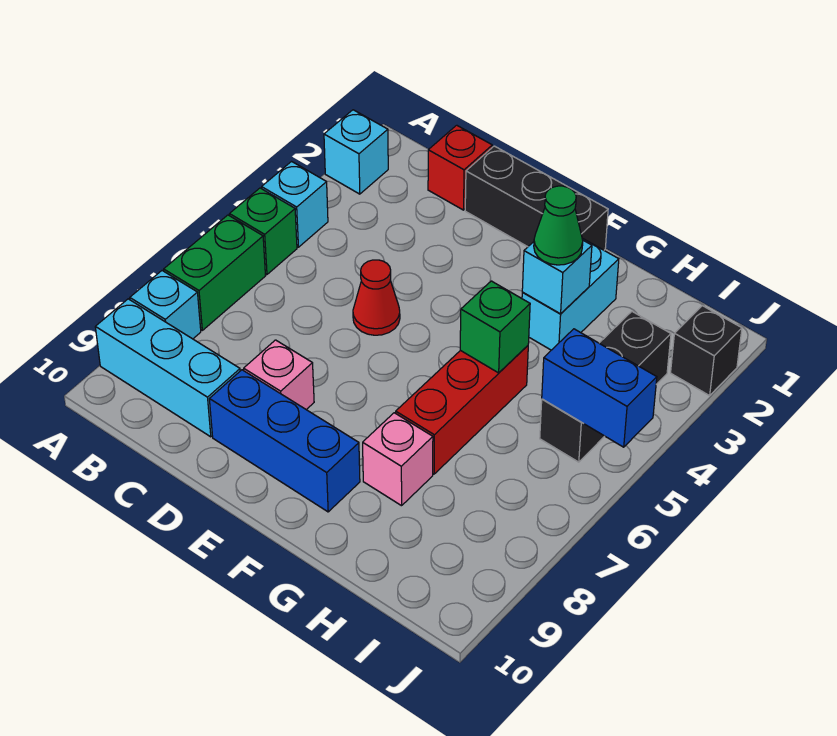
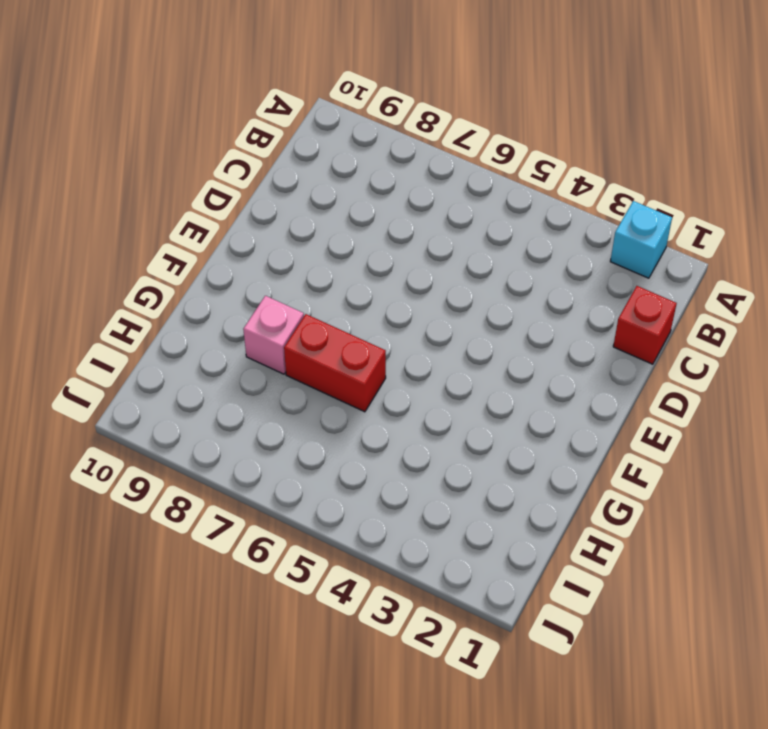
red brick G6:G7 level 1 -> red brick G5:G7 level 1
none -> cyan brick A4 level 1
none -> green brick A5 level 1
none -> green brick A6:A7 level 1

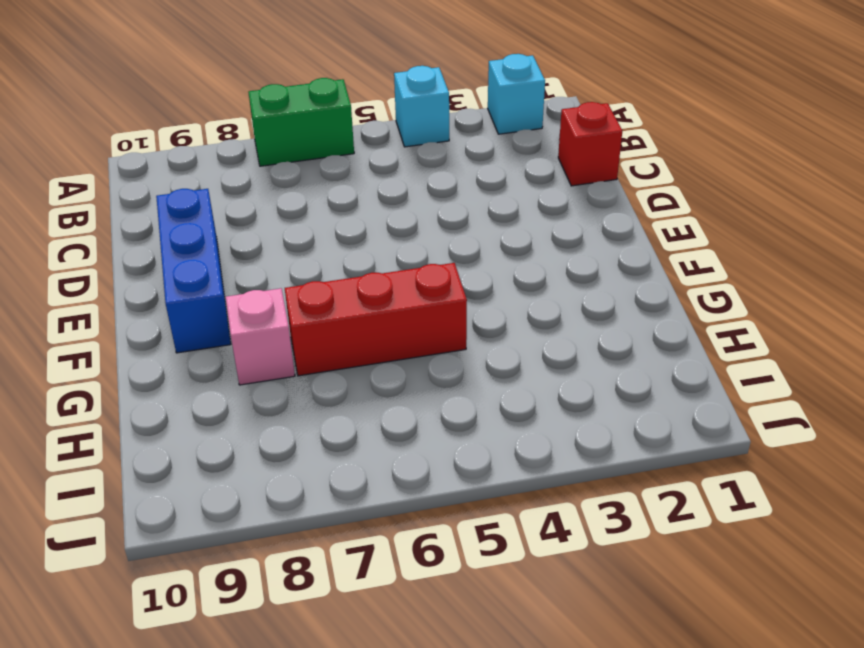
none -> green brick A5 level 1
none -> cyan brick A8 level 1
none -> cyan brick A9:C9 level 1

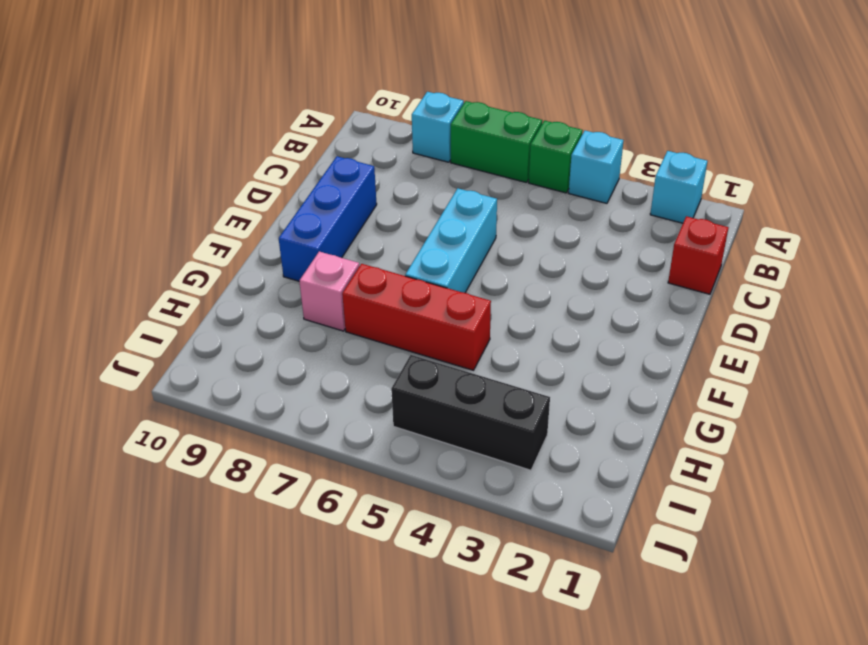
cyan brick D6:F6 level 1 -> cyan brick A9:C9 level 1
none -> black brick D1:F1 level 1
none -> red cone D5 level 1
none -> pink brick D8 level 1

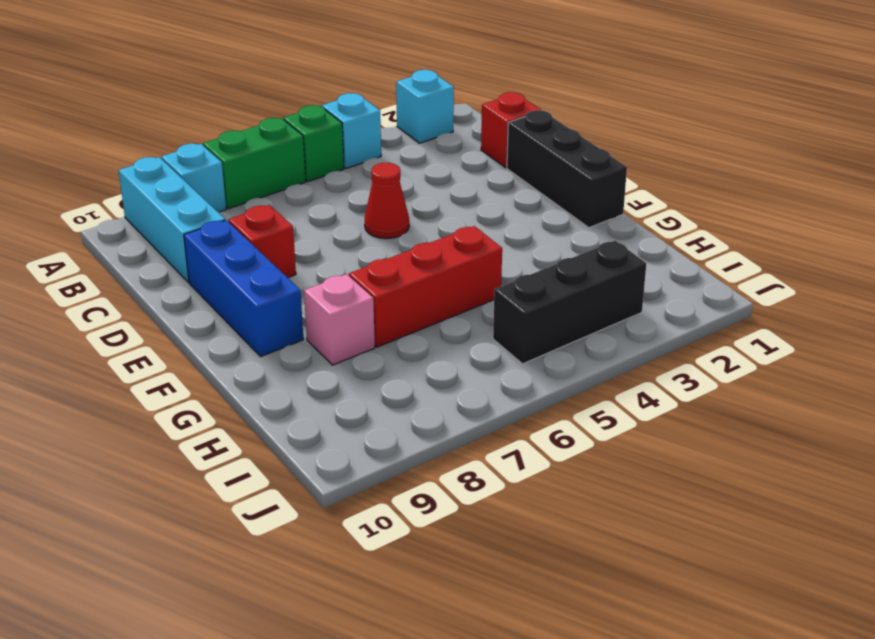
red brick D8 level 1 -> pink brick D8 level 1
none -> cyan brick G2:G3 level 1
none -> black brick J2 level 1
none -> cyan brick G3 level 2

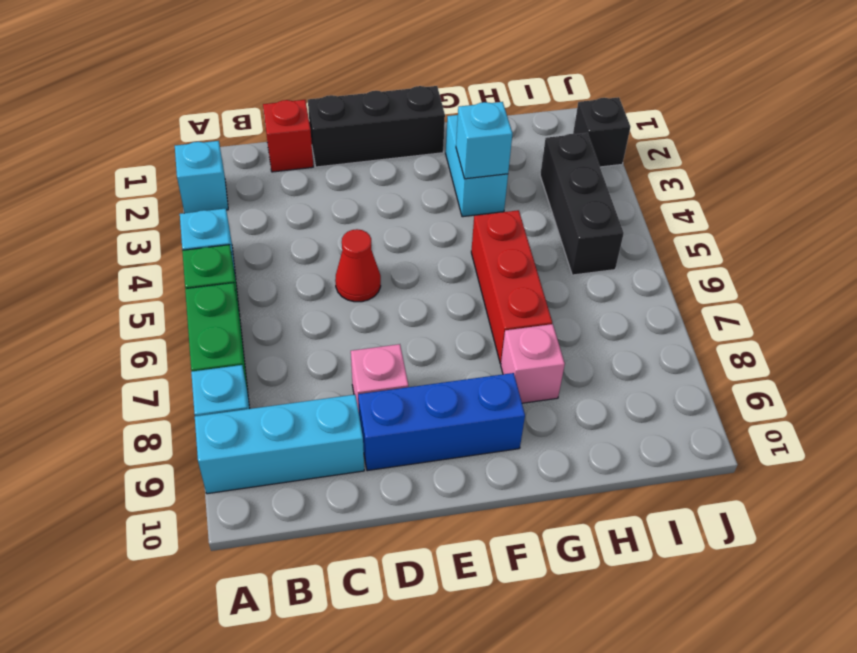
none -> green brick G5 level 2
none -> blue brick I5:J5 level 2
none -> green cone G3 level 3

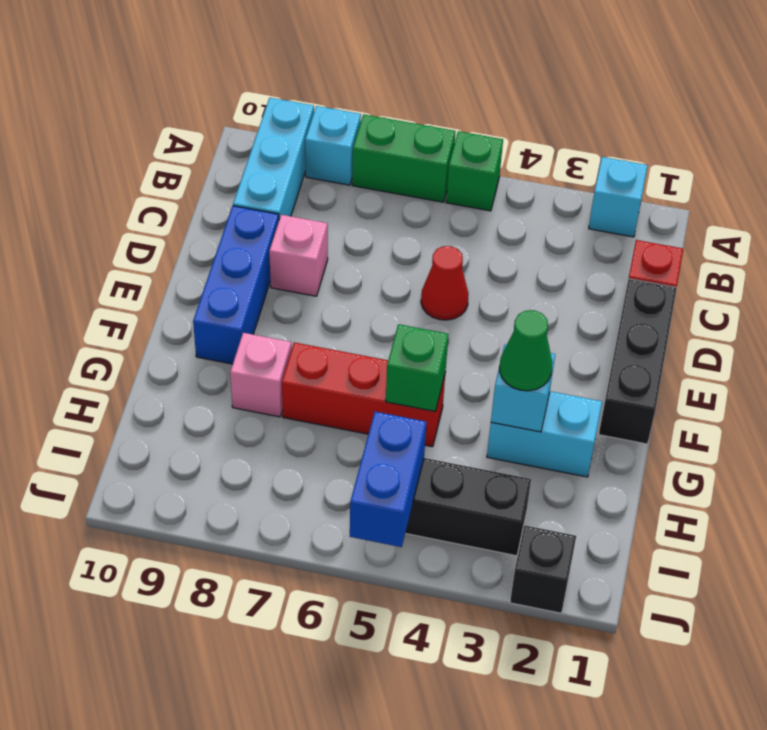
none -> cyan brick A4 level 1

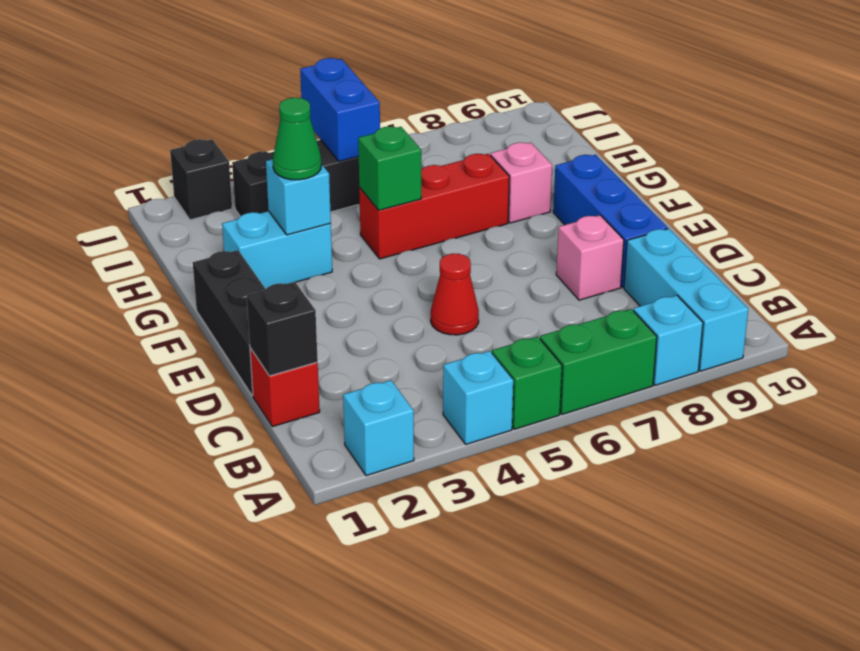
black brick C1 level 2 -> none

